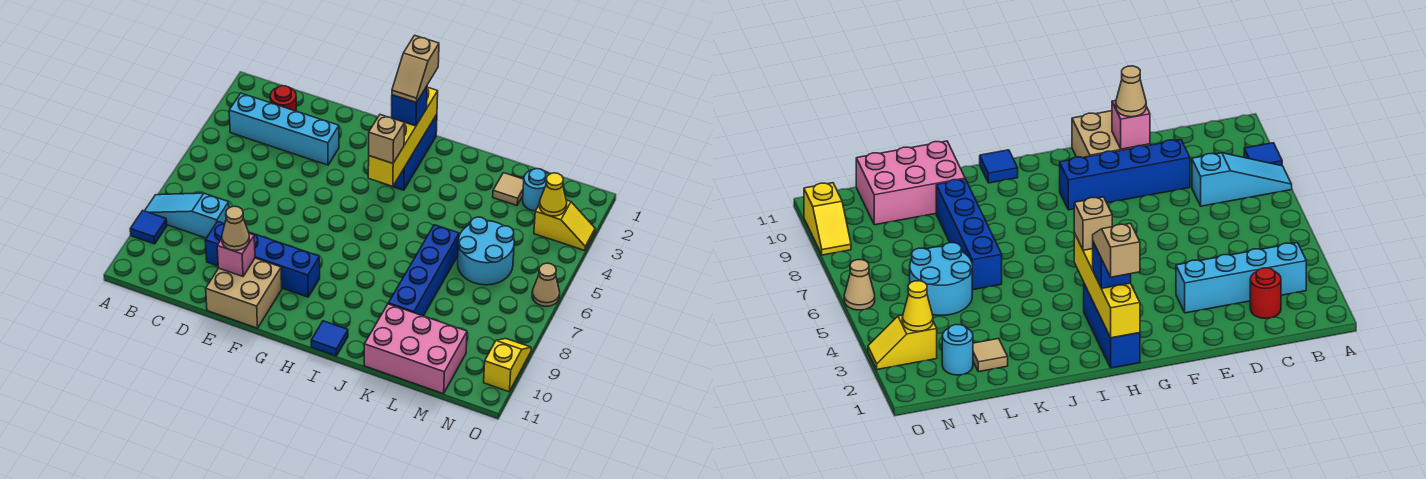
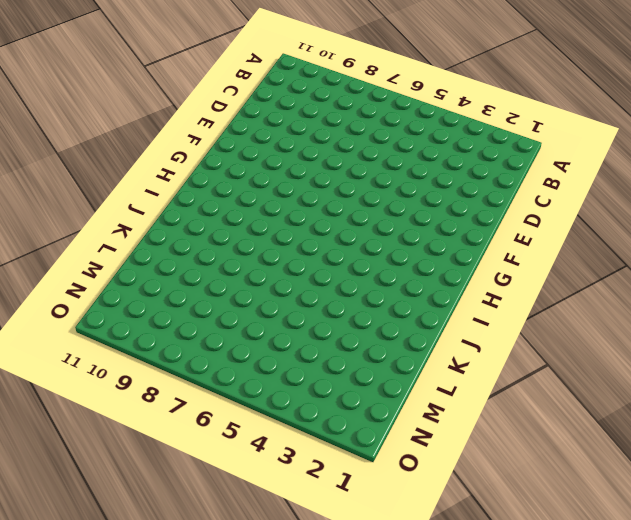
none -> cyan slope A8:C8 level 1 top C
none -> blue tile A9 level 1
none -> cyan brick B3:E3 level 1

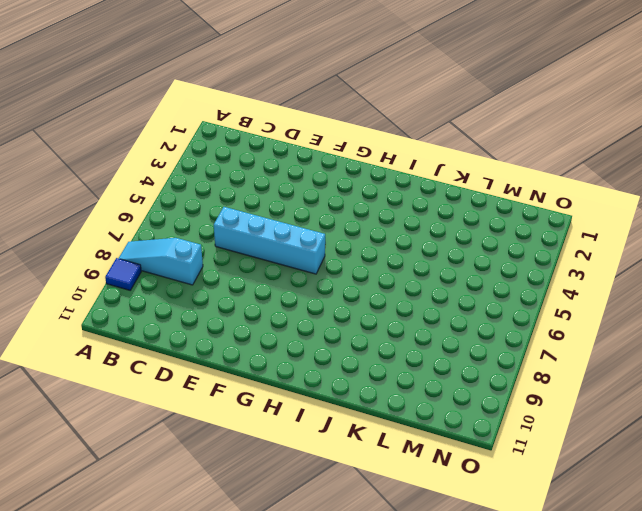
cyan brick D6:G6 level 1 -> cyan brick B3:E3 level 1
none -> red round brick C2 level 1
none -> blue brick D9:G9 level 1
none -> tan brick E10:F11 level 1

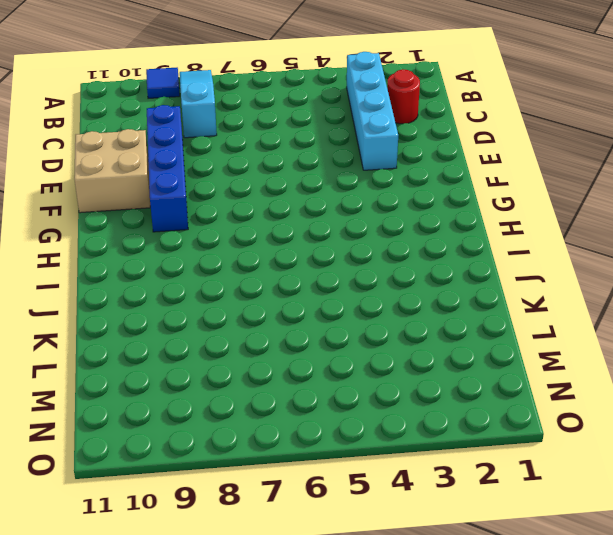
none -> blue brick H1:H3 level 1
none -> blue tile I11 level 1
none -> blue brick K6:K9 level 1

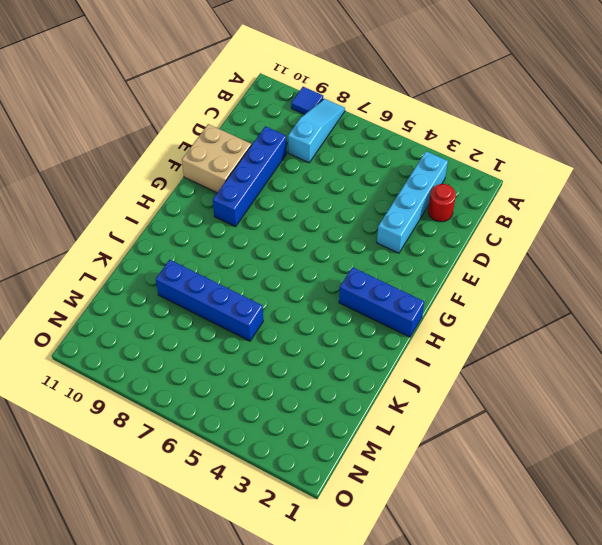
none -> blue tile I11 level 1
none -> pink brick K10:M11 level 1
none -> tan tile L2 level 1

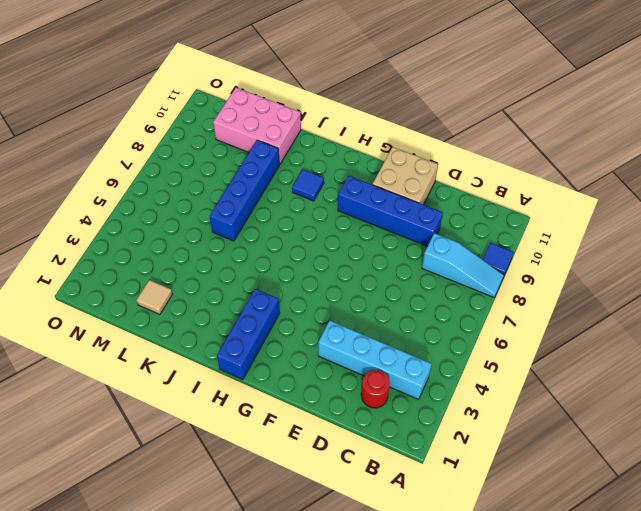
blue tile I9 level 1 -> blue tile I11 level 1
none -> cyan round brick L5:M6 level 1
none -> cyan round brick M2 level 1
none -> yellow slope N3:O3 level 1 top N

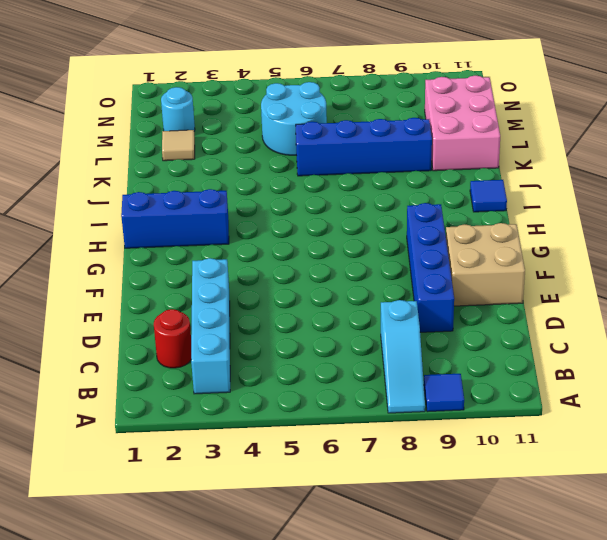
none -> yellow slope N3:O3 level 1 top N
none -> tan cone O6 level 1
none -> yellow slope O9:O10 level 1 top 10

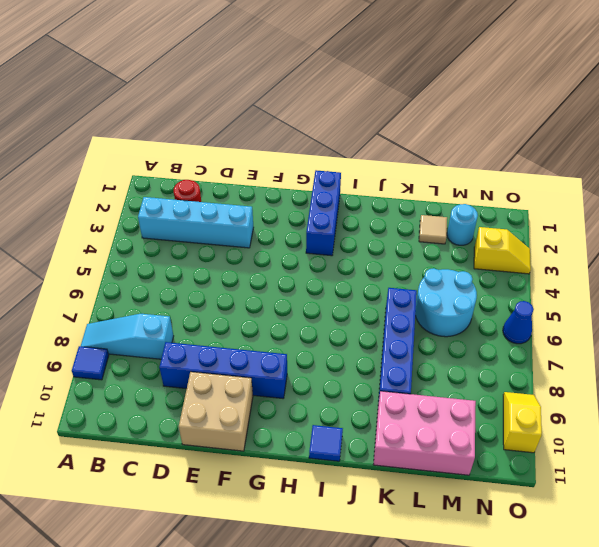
blue cone O6 level 1 -> tan cone O6 level 1
none -> pink brick E10 level 2
none -> yellow brick H1:H4 level 2
none -> yellow cone N3 level 2

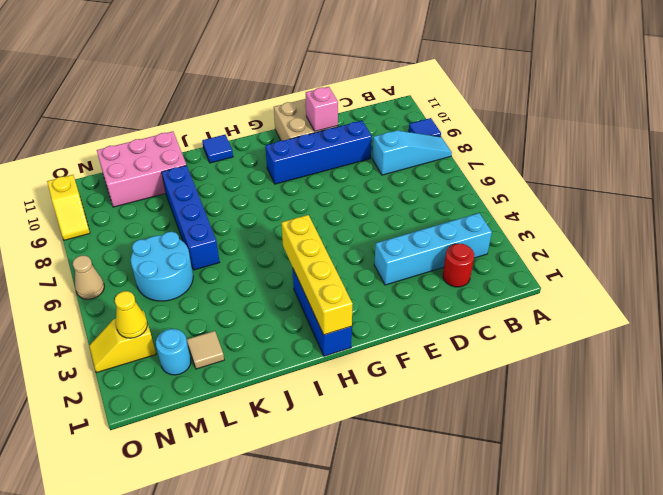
none -> tan cone E10 level 3
none -> blue brick H2 level 3
none -> tan brick H4 level 3

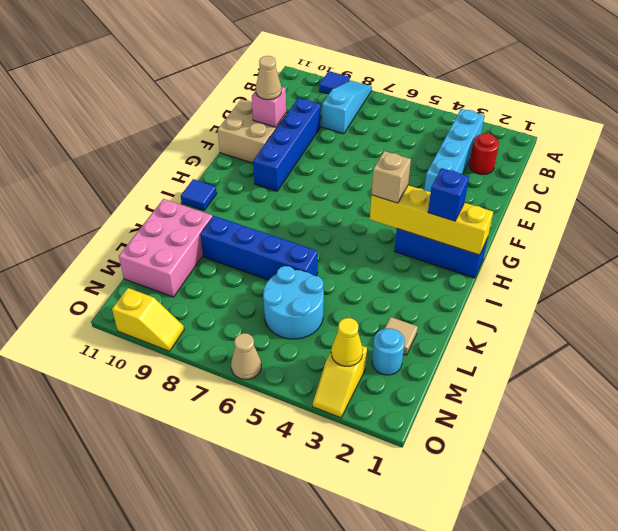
none -> tan slope H1:H2 level 4 top 1

